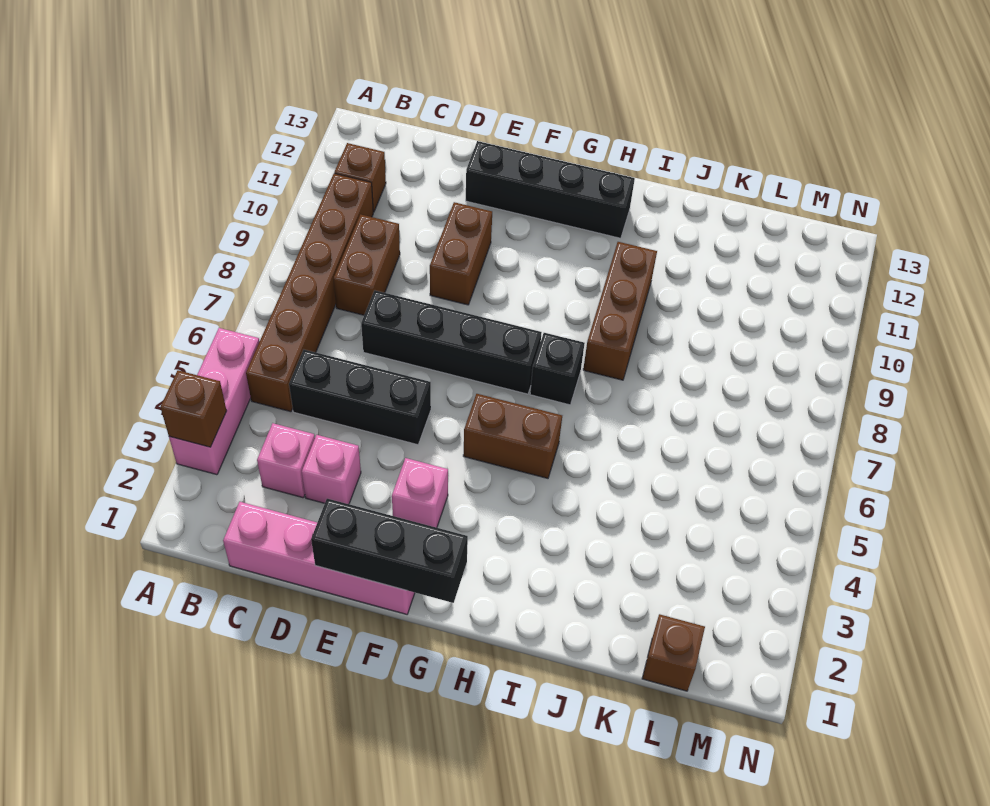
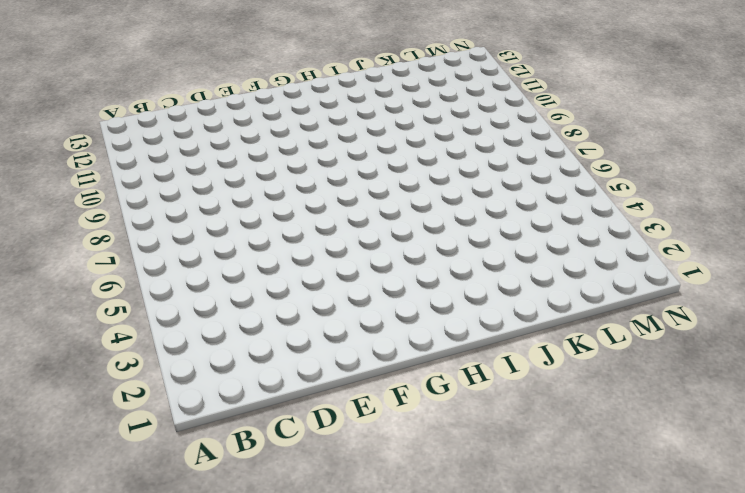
none -> pink brick A3:A5 level 1
none -> brown brick B5:B10 level 1
none -> brown brick B11 level 1

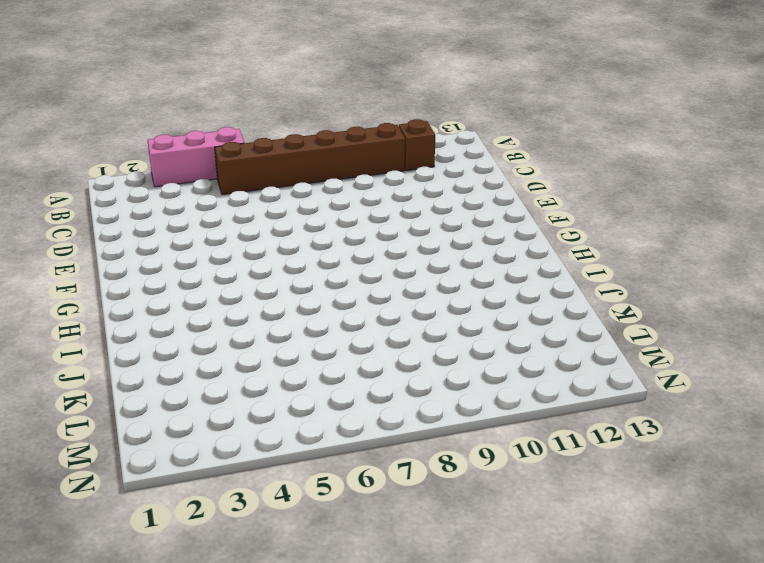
none -> pink brick C1:F1 level 1
none -> pink brick C3 level 1
none -> black brick C5:E5 level 1

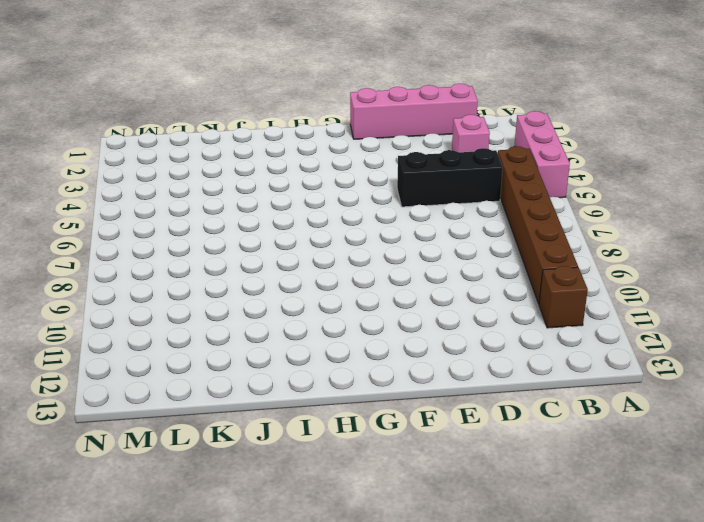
none -> brown brick C8:C9 level 1
none -> pink brick D3 level 1
none -> black brick D7:G7 level 1

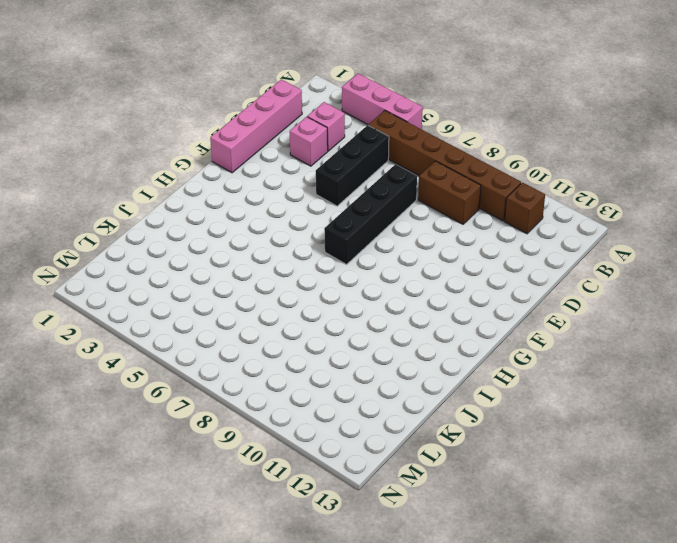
none -> brown brick E9:E10 level 1
none -> black brick E12:H12 level 1
none -> pink brick F3 level 1

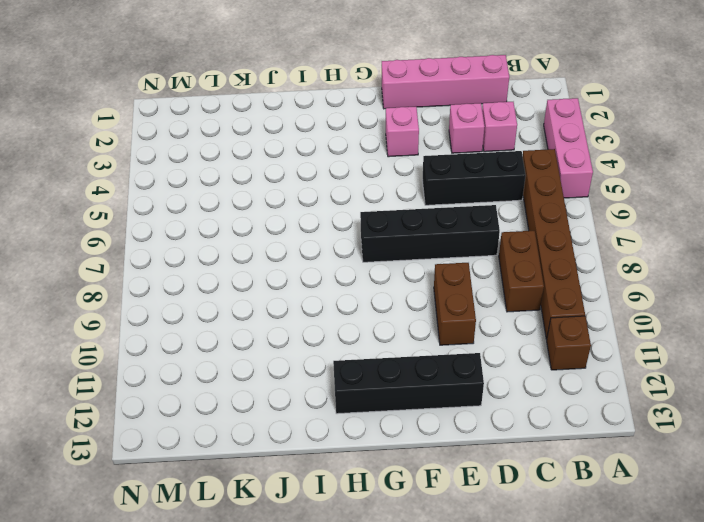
none -> brown brick G5:H5 level 1
none -> black brick H7 level 1
none -> brown brick I8:I10 level 1

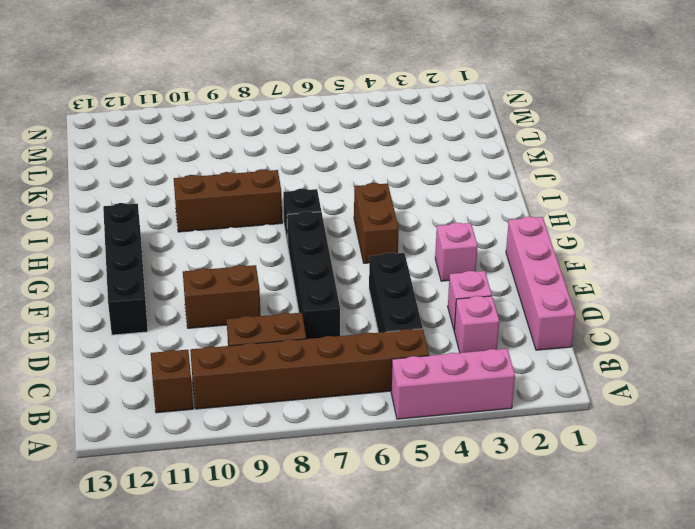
none -> brown brick L1 level 1
none -> brown brick A3 level 2
none -> black brick E1:G1 level 2

